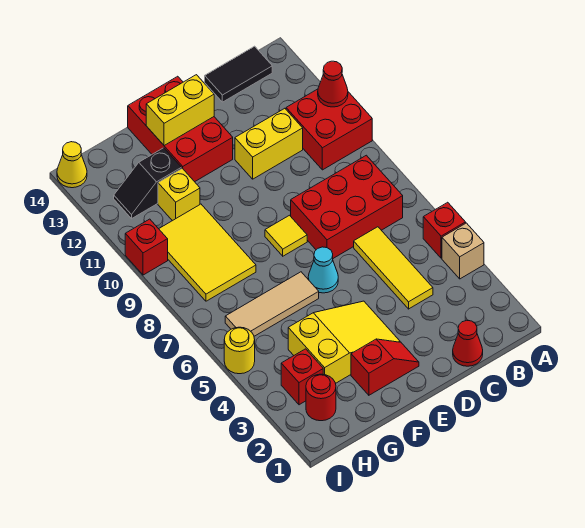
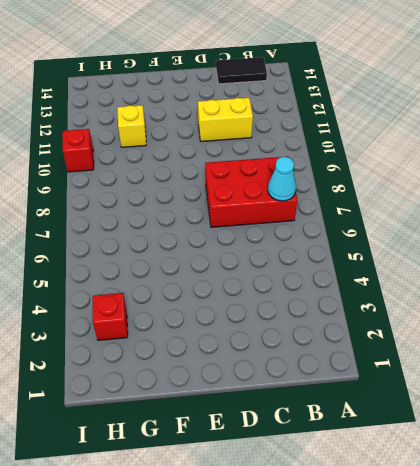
cyan cone B7 level 2 -> cyan cone E6 level 1
none -> tan brick A4 level 1
none -> red brick A5 level 1
none -> red brick A10:B11 level 1

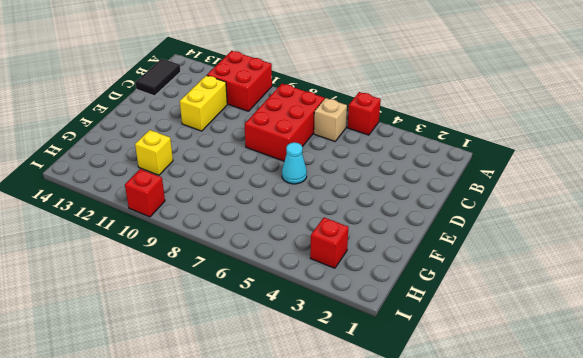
tan brick B6 level 1 -> tan brick A4 level 1
none -> red cone C1 level 1
none -> yellow tile C4:C6 level 1
none -> red slope E2:F2 level 1 top F

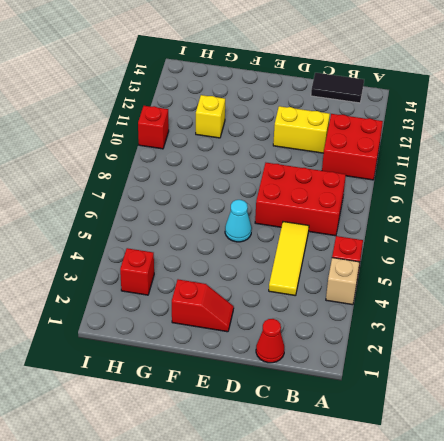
none -> yellow slope E3:G4 level 1 top G
none -> yellow tile E8 level 1
none -> red brick E12:F14 level 1

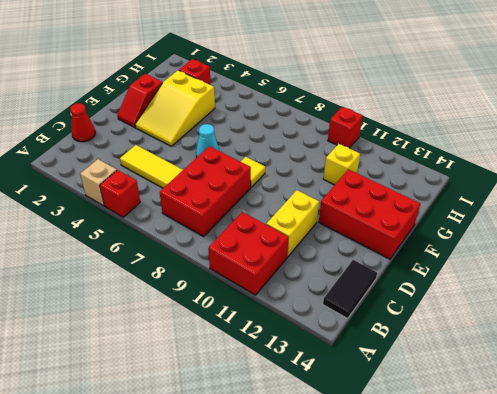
none -> tan tile F6:H6 level 1
none -> yellow tile G8:H10 level 1
none -> black slope G12:H12 level 1 top G

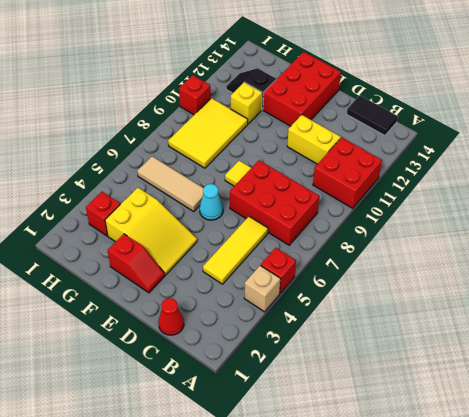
none -> red round brick H2 level 1
none -> yellow round brick I5 level 1
none -> yellow cone I14 level 1

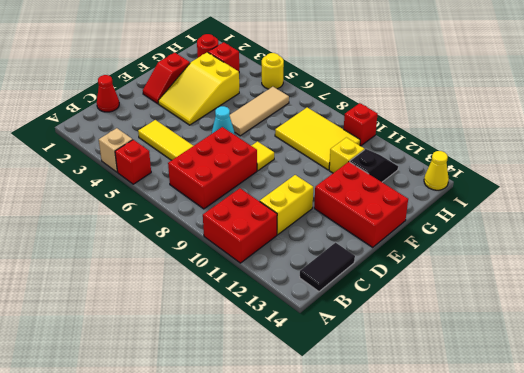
none -> red cone A11 level 2
none -> yellow brick E13:F13 level 2

